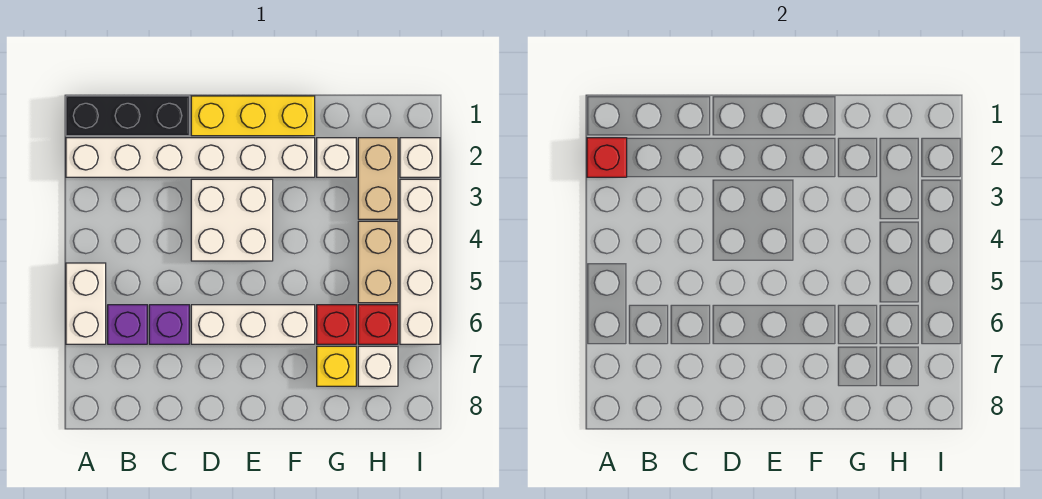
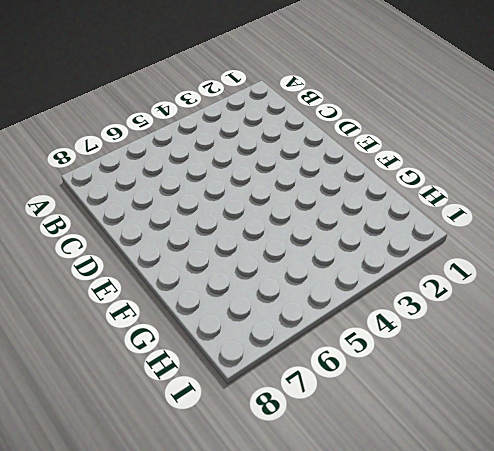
none -> black brick A1:C1 level 1
none -> white brick A2:F2 level 1
none -> white brick A5:A6 level 1

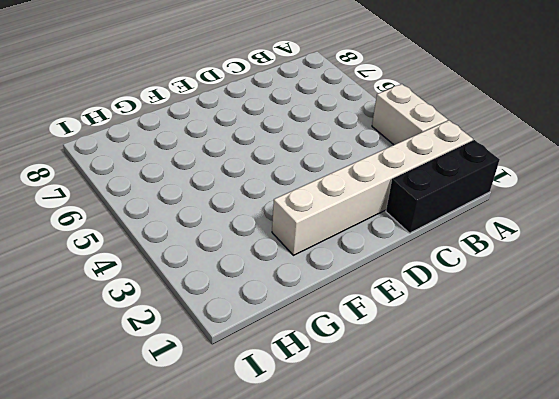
white brick A3:A4 level 1 -> white brick A5:A6 level 1
none -> purple brick B6 level 1
none -> purple brick C6 level 1
none -> yellow brick D1:F1 level 1

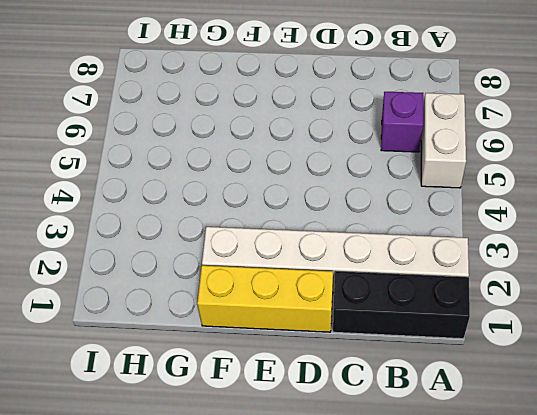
none -> purple brick C6 level 1
none -> white brick D3:E4 level 1
none -> white brick D6:F6 level 1

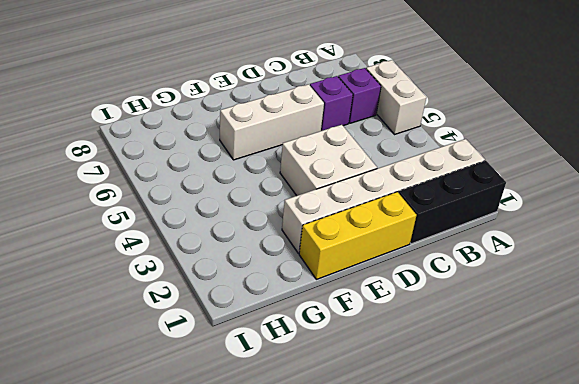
none -> white brick G2 level 1
none -> red brick G6 level 1
none -> yellow brick G7 level 1

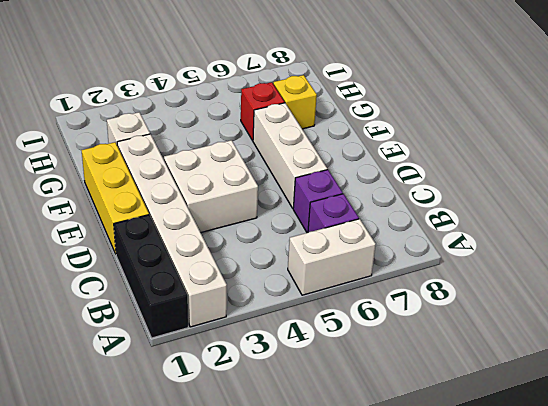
none -> tan brick H2:H3 level 1
none -> tan brick H4:H5 level 1
none -> red brick H6 level 1

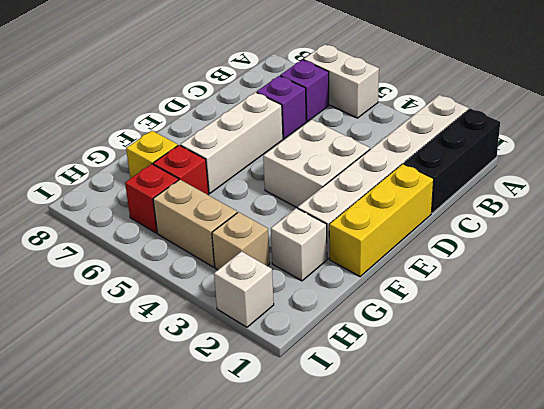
tan brick H3 level 1 -> tan brick H2:H3 level 1
none -> white brick H7 level 1
none -> white brick I3:I6 level 1
none -> red brick A2 level 2

